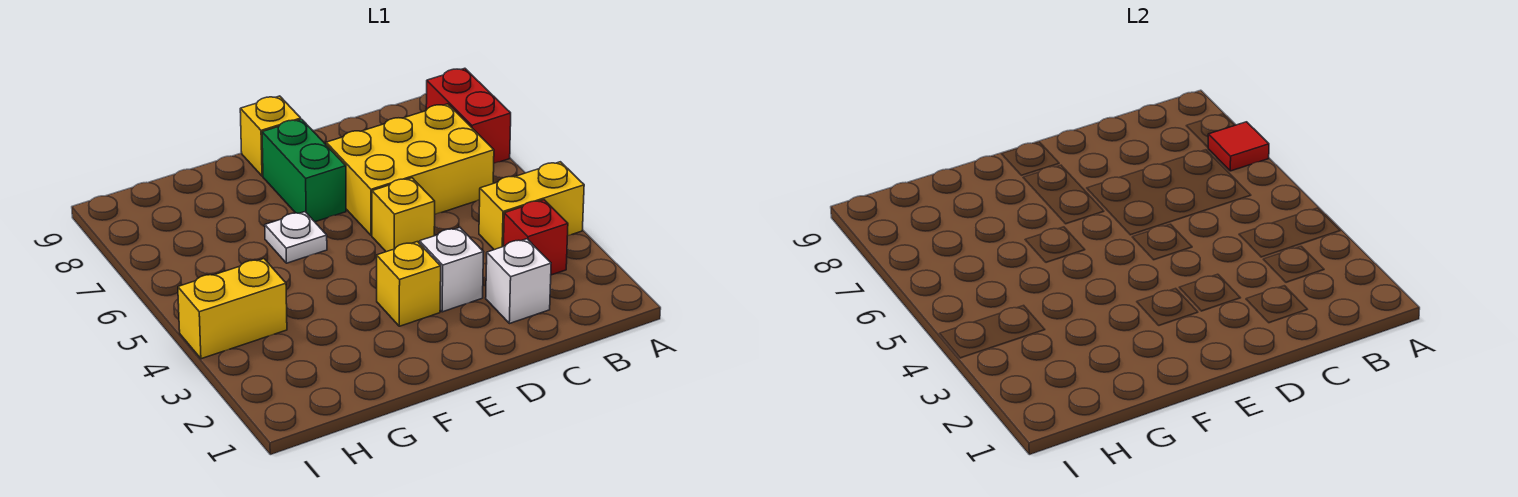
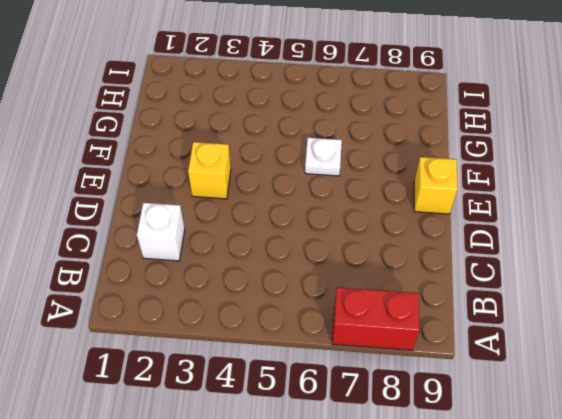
none -> yellow brick A4:B4 level 1
none -> red brick B3 level 1
none -> yellow brick B6:D7 level 1

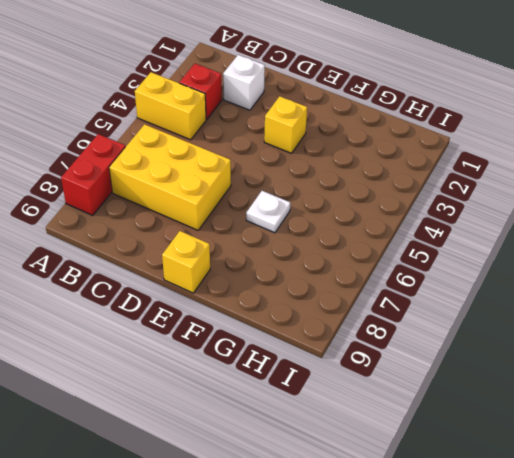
none -> white brick D3 level 1
none -> yellow brick D5 level 1
none -> green brick E7:E8 level 1

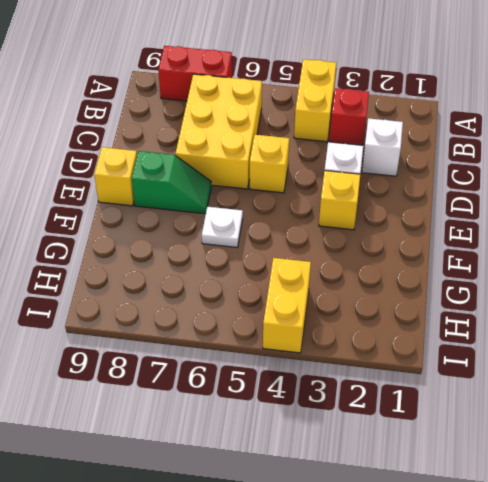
green slope E7:E8 level 1 top 8 -> green brick E7:E8 level 1
none -> red tile A7 level 2

